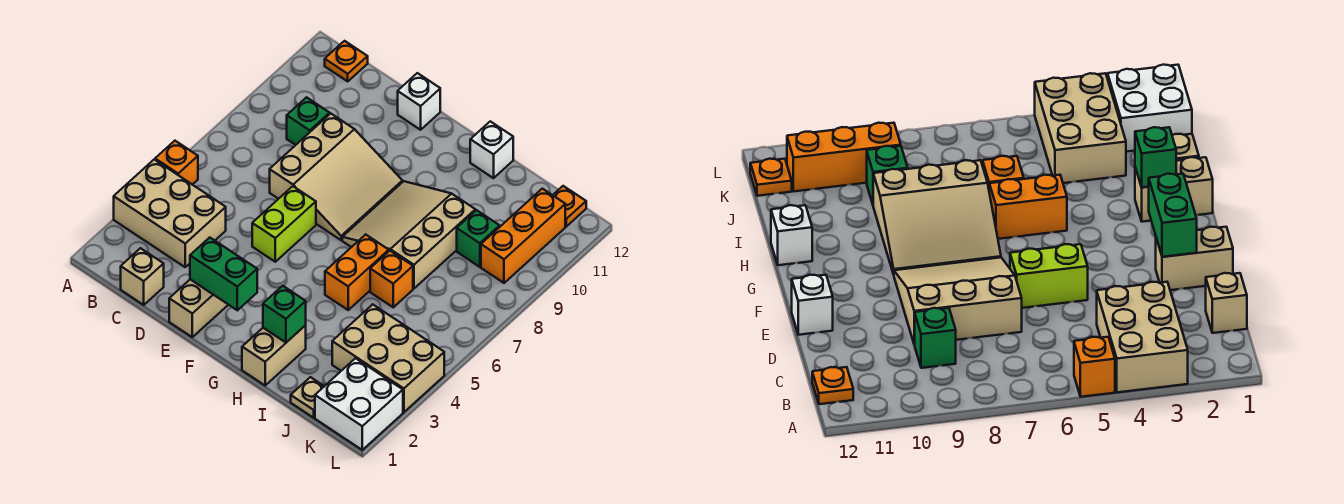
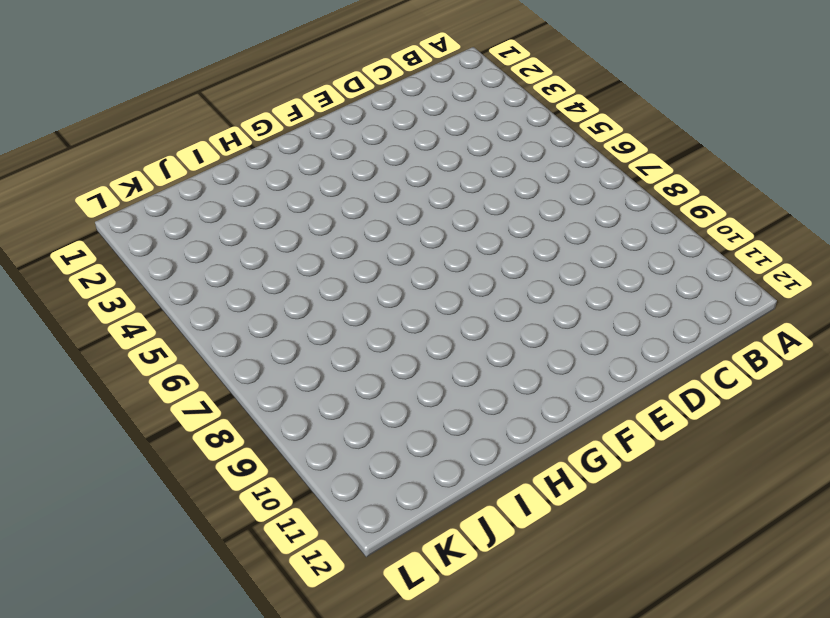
none -> tan brick A3:C4 level 1
none -> orange brick A5 level 1
none -> orange plate B12 level 1

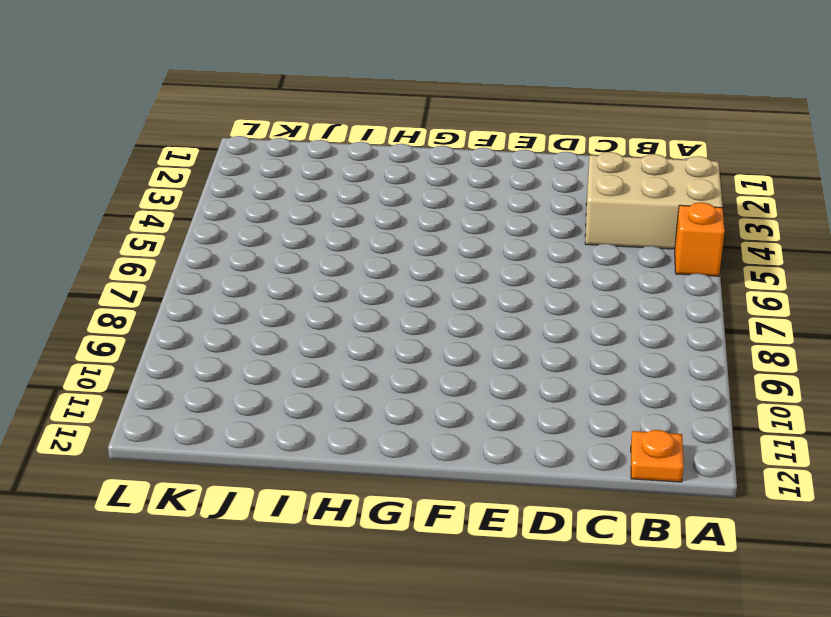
none -> tan brick C1 level 1
none -> green brick C9 level 1
none -> tan slope D7:F9 level 1 top D

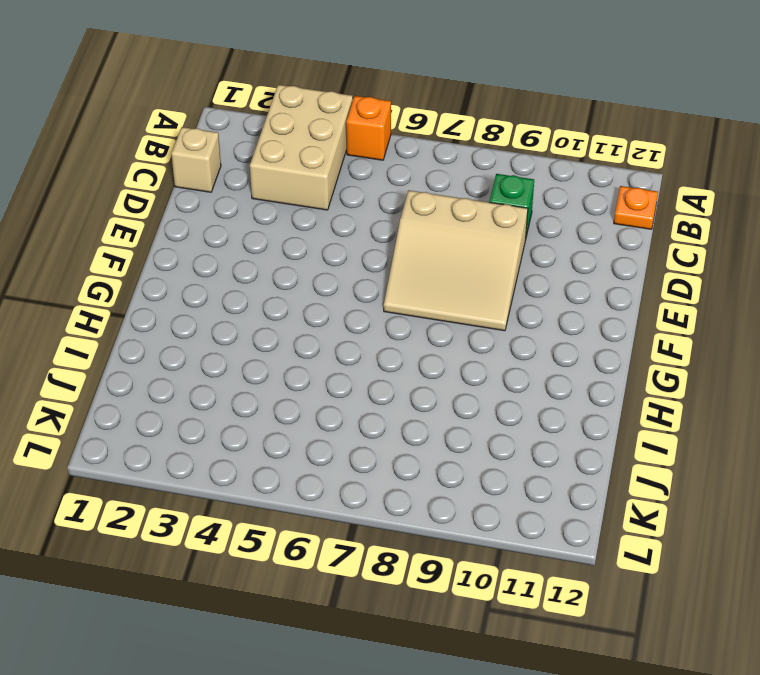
none -> tan brick E1:E2 level 1
none -> lime brick E5:E6 level 1
none -> white brick E12 level 1

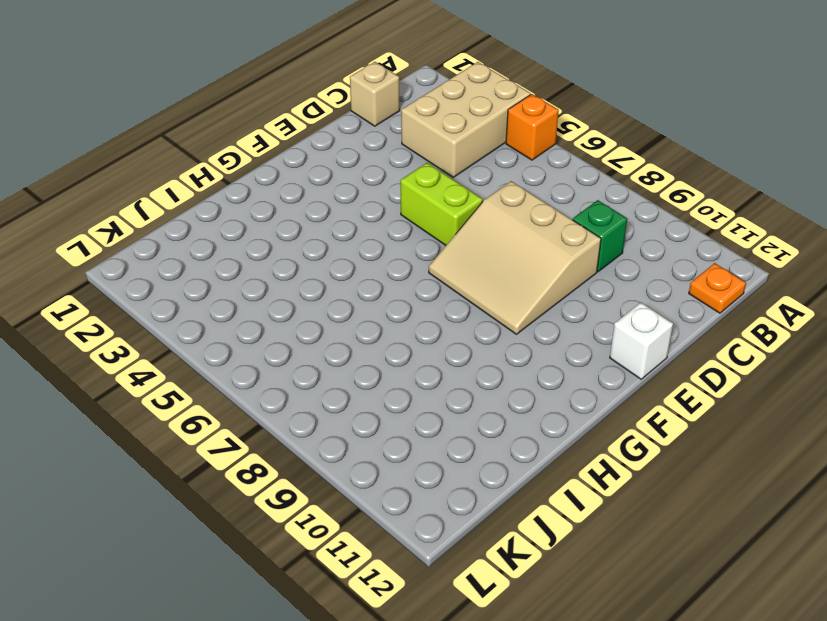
none -> tan brick E1:E2 level 1
none -> tan slope G7:I9 level 1 top I
none -> tan brick H1:H2 level 1

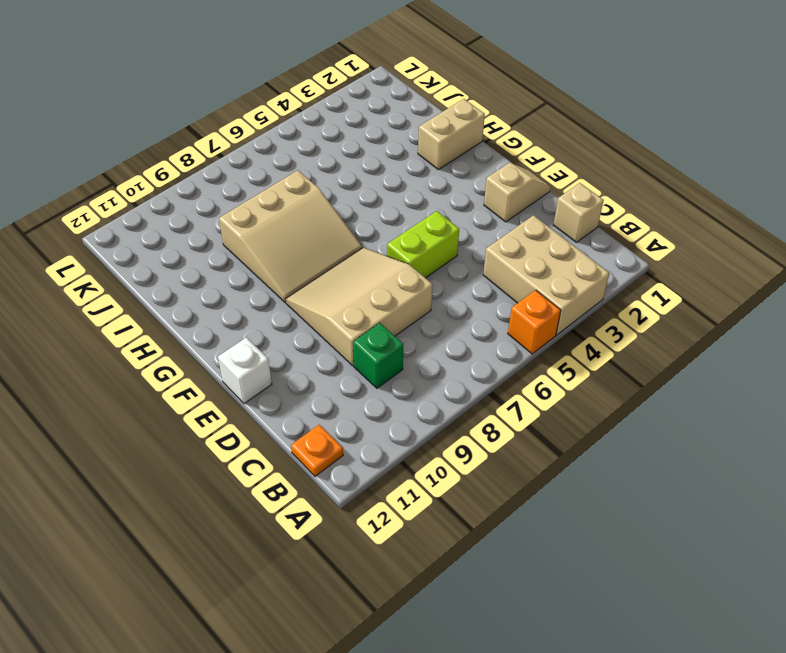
tan slope E1:E2 level 1 top 2 -> tan brick E1:E2 level 1
none -> orange brick H5:H6 level 1
none -> white brick H12 level 1
none -> orange brick I6 level 1

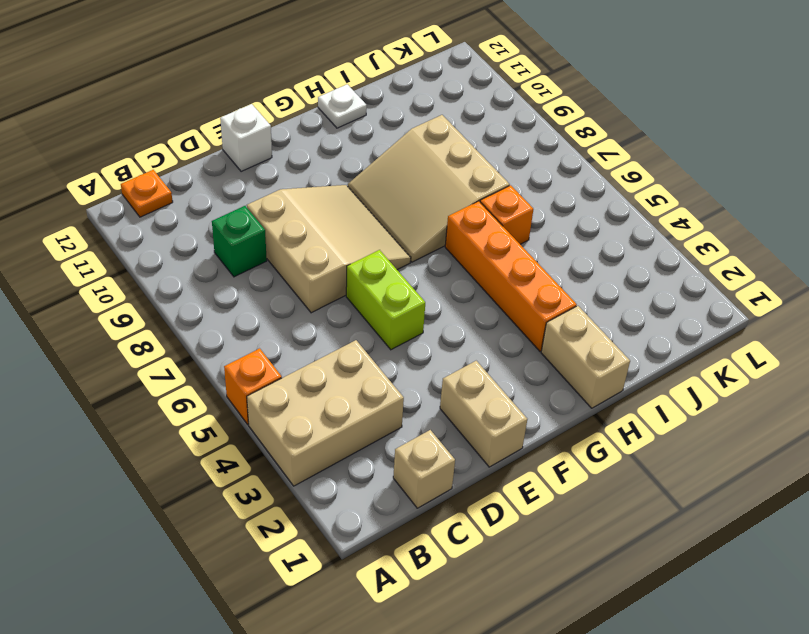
orange brick H3:H6 level 1 -> orange brick H5:H6 level 1
white plate H12 level 1 -> white brick H12 level 1
none -> tan plate J1 level 1
none -> tan brick J3:L4 level 1
none -> green brick J9 level 1

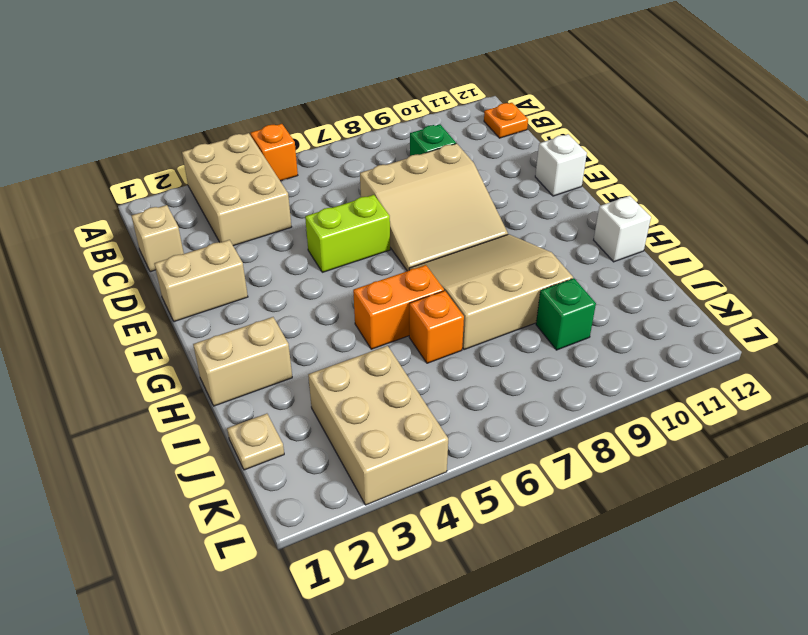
none -> white brick K1:L2 level 1
none -> orange brick K9:K11 level 1
none -> orange plate K12 level 1

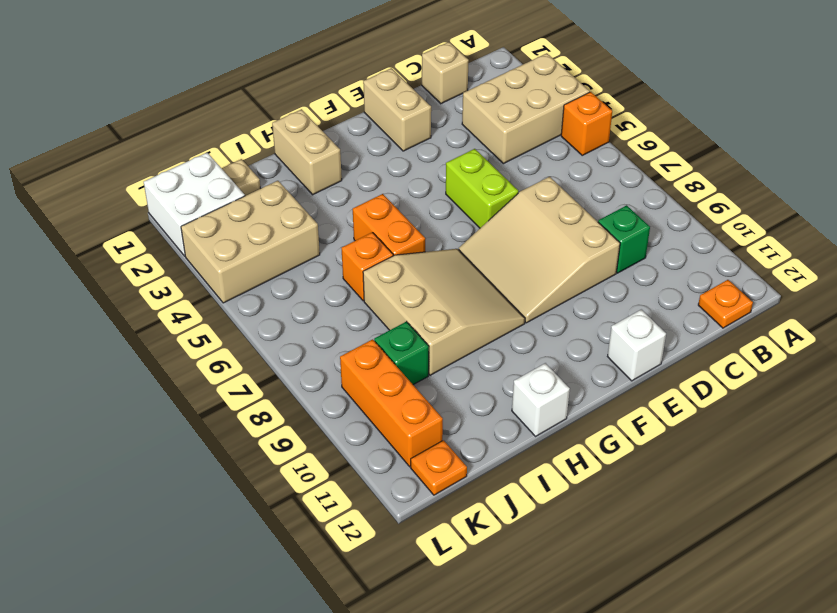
none -> green brick E2:F2 level 2
none -> green brick H2 level 2

